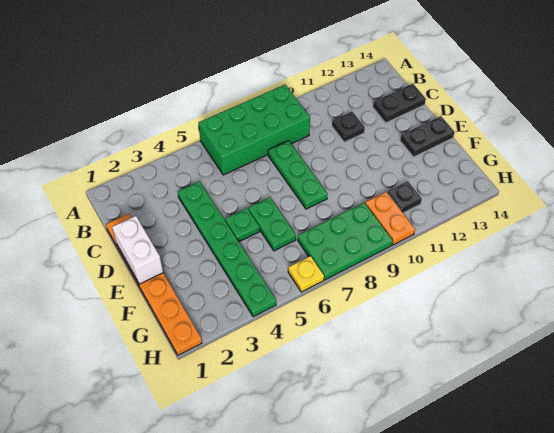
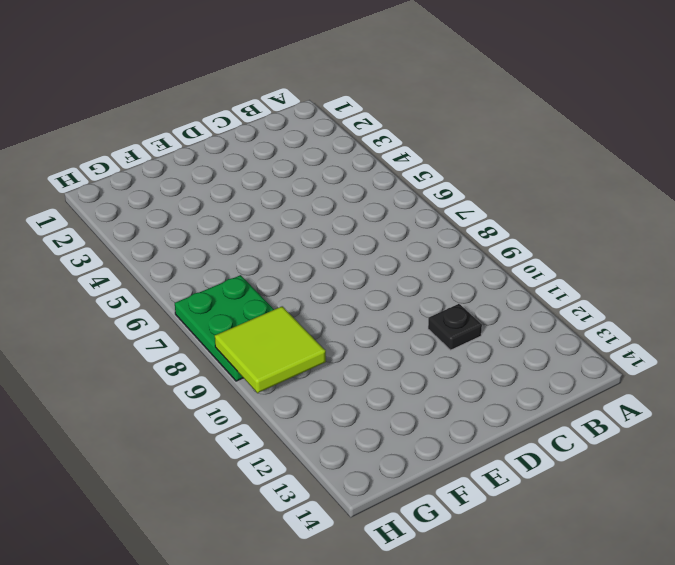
lime tile G9:H10 level 2 -> none
none -> green brick A6:B9 level 1
none -> orange plate C1:H1 level 1
none -> green plate C4:H4 level 1

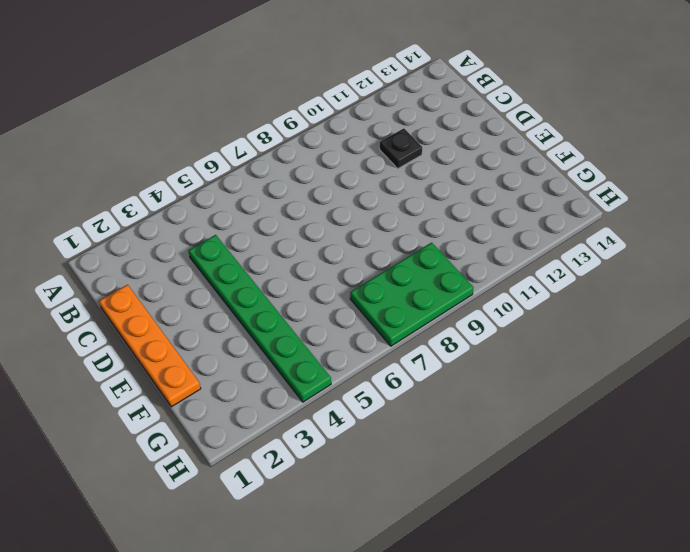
orange plate C1:F1 level 1 -> orange plate C1:H1 level 1
none -> green brick A6:B9 level 1
none -> green plate C8:E8 level 1
none -> black plate C13:C14 level 1

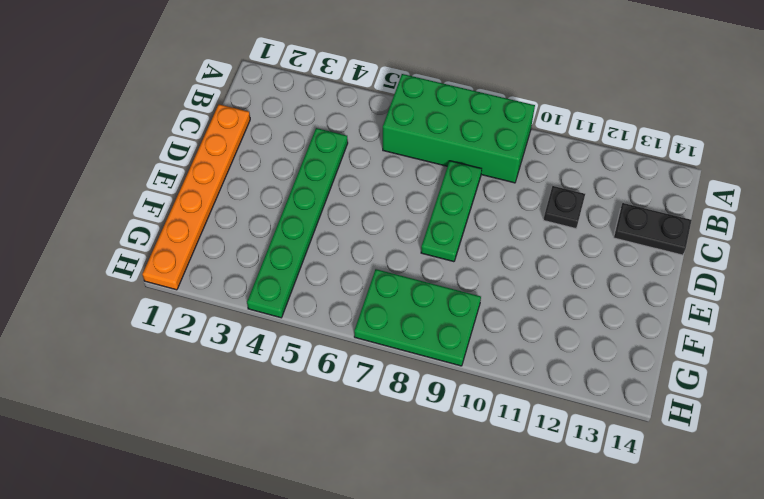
none -> green plate E5 level 1
none -> green plate E6:F6 level 1
none -> black plate E13:E14 level 1

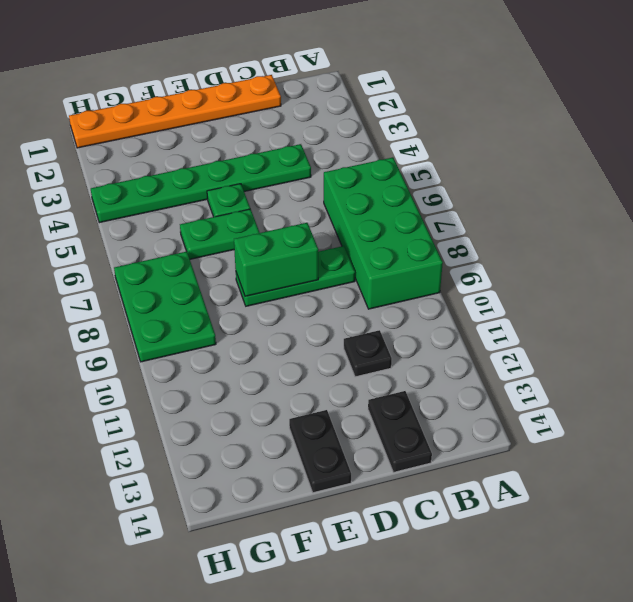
green brick D8:E8 level 2 -> none
none -> orange plate G10:H10 level 1
none -> black plate G11 level 1
none -> yellow plate H6 level 1

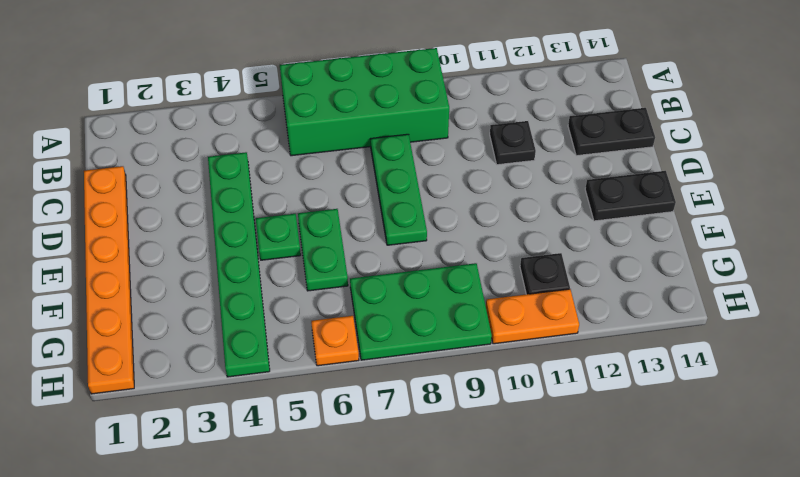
orange plate H6 level 1 -> yellow plate H6 level 1
orange plate H10:H11 level 1 -> orange plate G10:H10 level 1
none -> white brick D1:E1 level 2

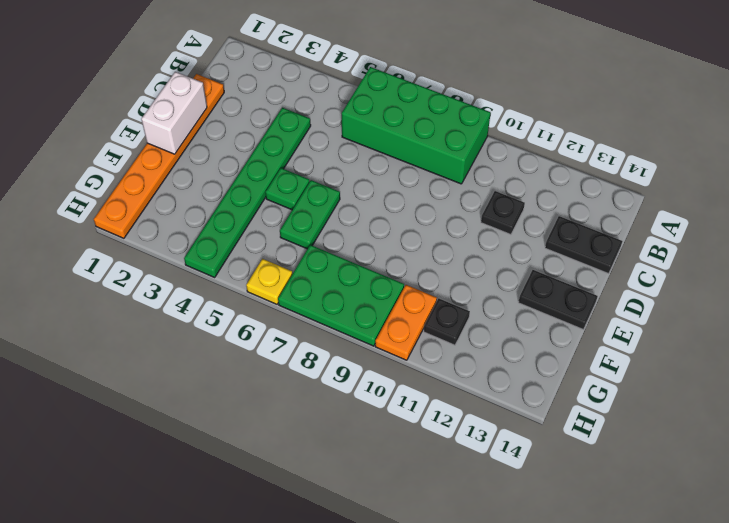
none -> green plate C8:E8 level 1

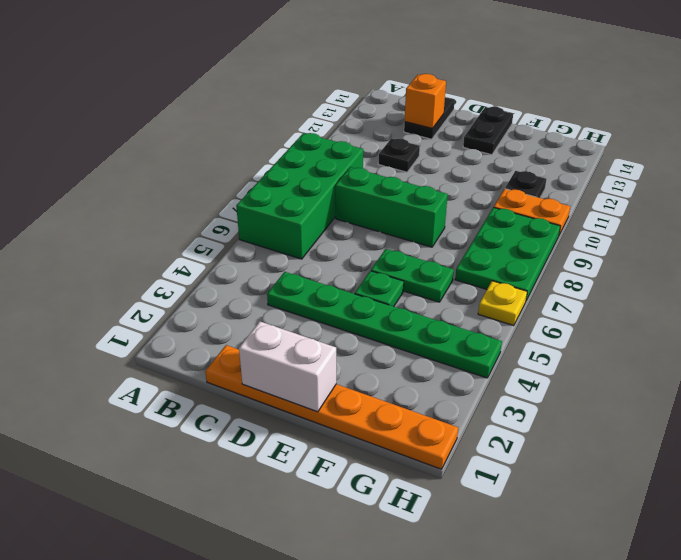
green brick C8:E8 level 1 -> green plate C8:E8 level 1
orange brick C13 level 2 -> none

